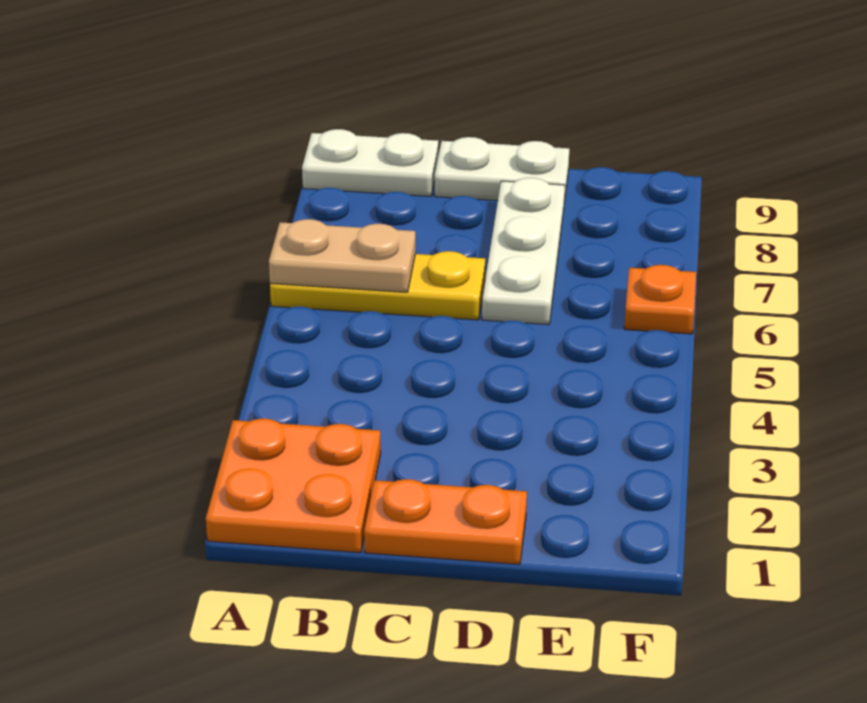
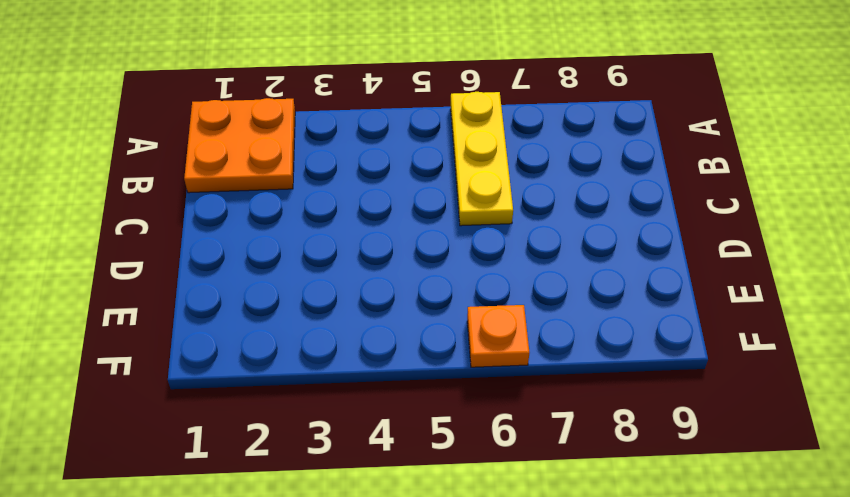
none -> white plate A9:B9 level 1
none -> orange plate C1:D1 level 1

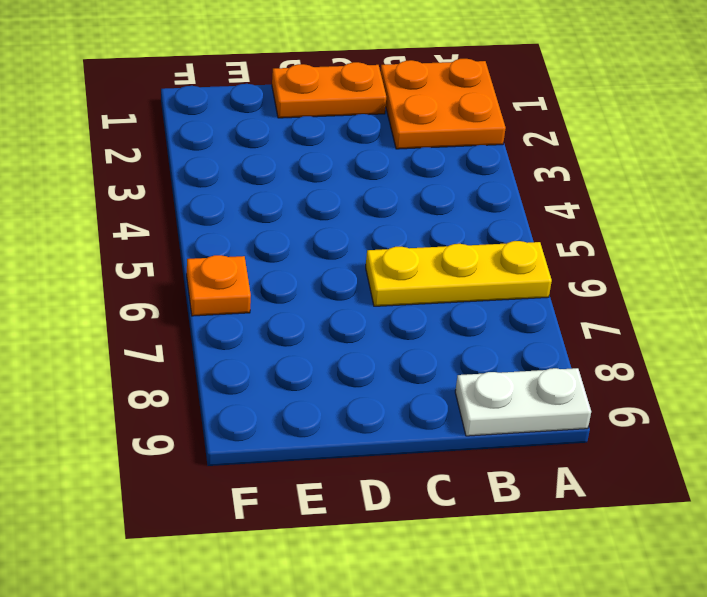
none -> white plate C9:D9 level 1
none -> white plate D6:D8 level 1

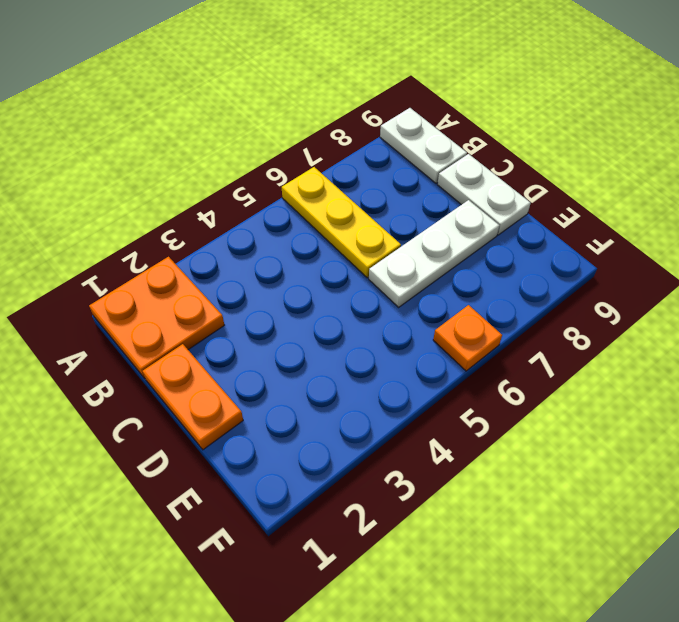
none -> tan plate A6:B6 level 2

